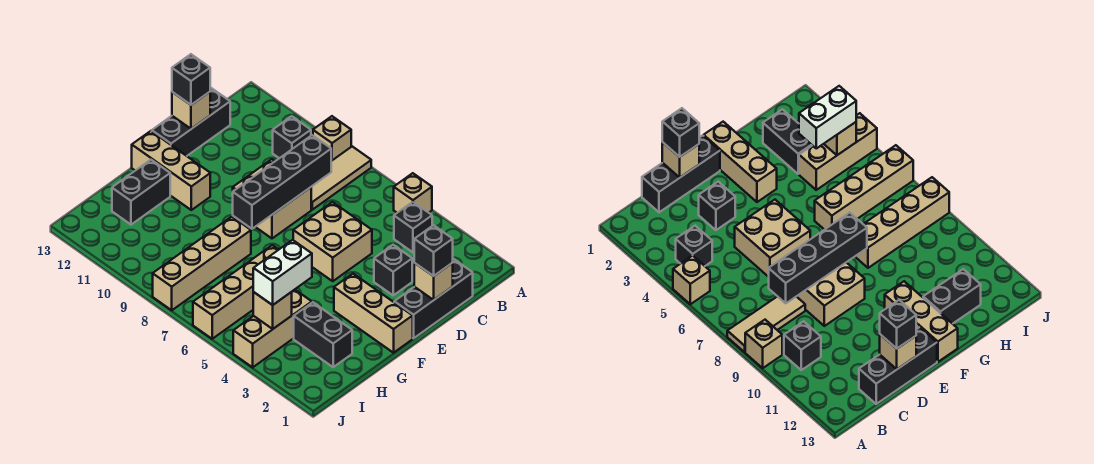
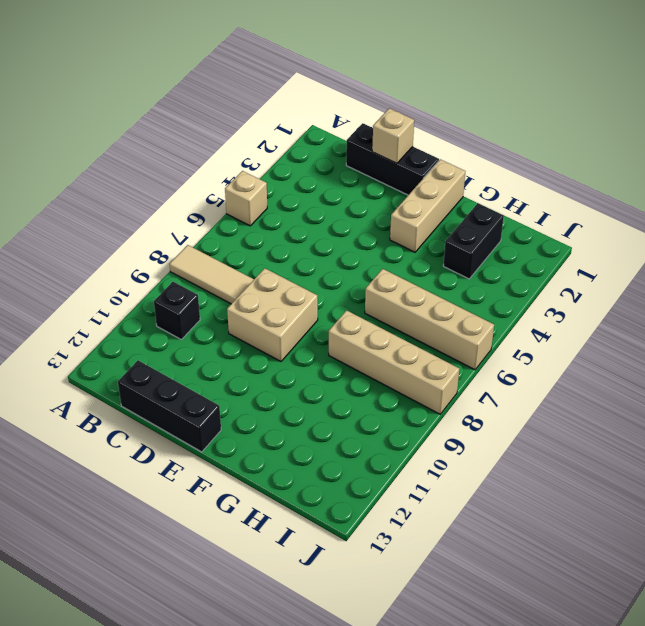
none -> tan brick A9 level 1
none -> black brick B4 level 1
none -> black brick D3 level 1

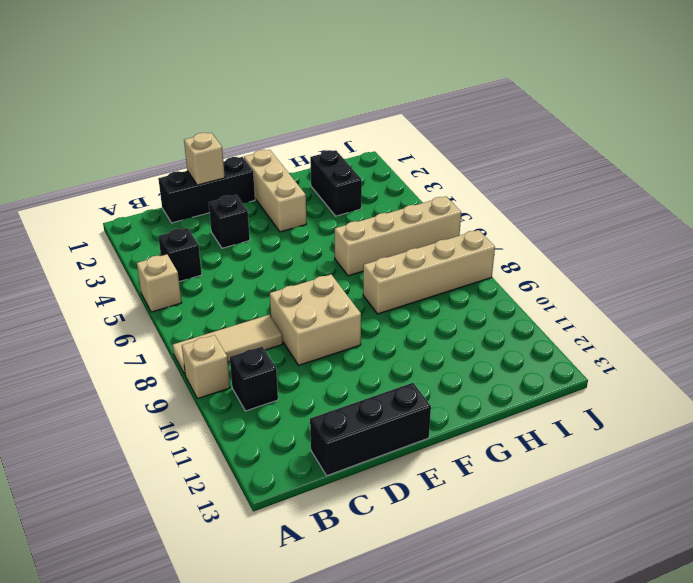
none -> tan brick D5:E6 level 1
none -> tan brick F11:F13 level 1
none -> black brick G12:H12 level 1

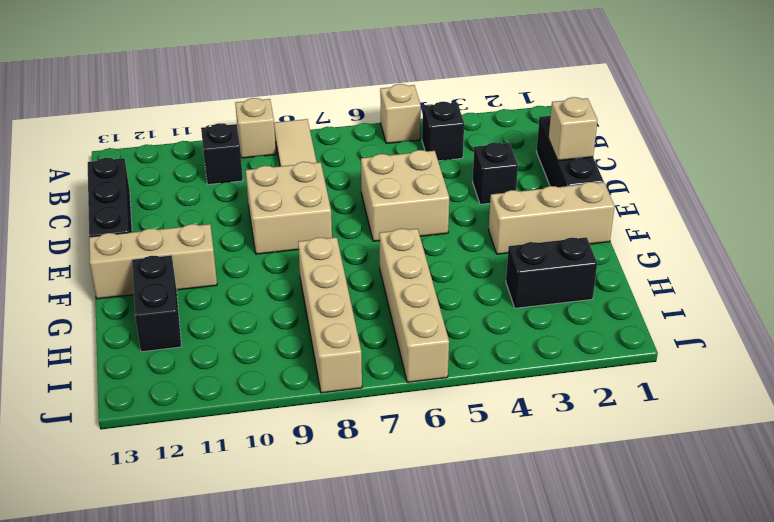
none -> tan brick H4:J4 level 1
none -> black brick C8:F8 level 2
none -> tan brick D13 level 2

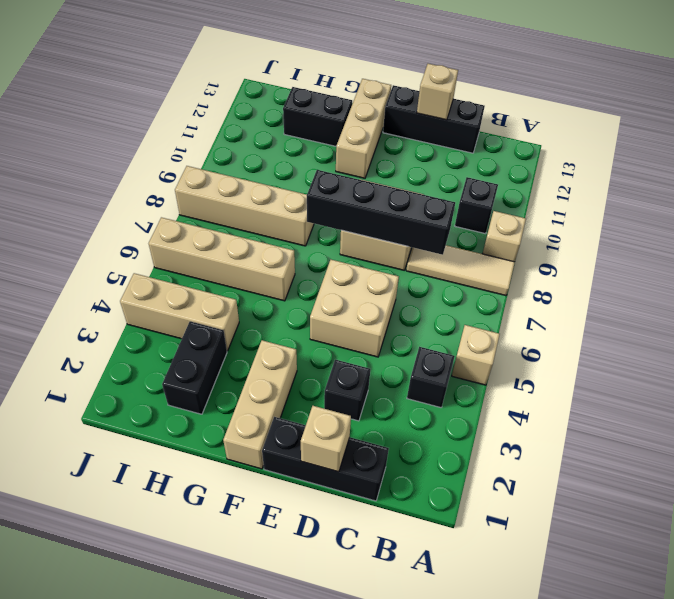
none -> tan brick I4 level 2
none -> black brick D1 level 3
none -> black brick D13 level 3

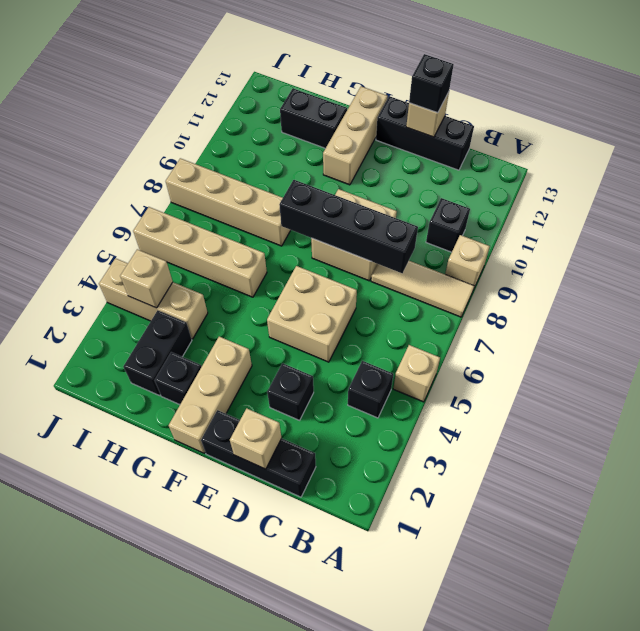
black brick G2 level 1 -> black brick D1 level 3
none -> white brick H4:I4 level 3

